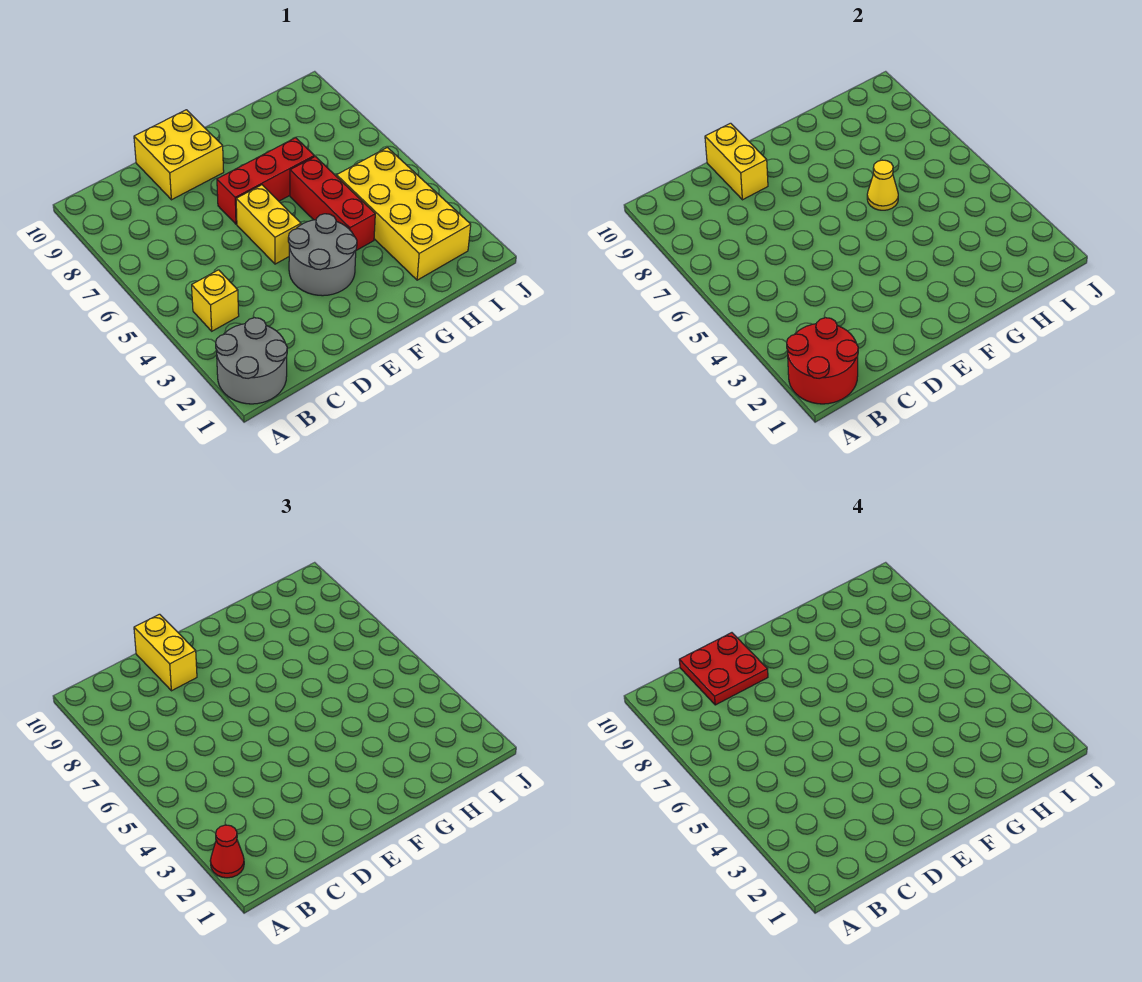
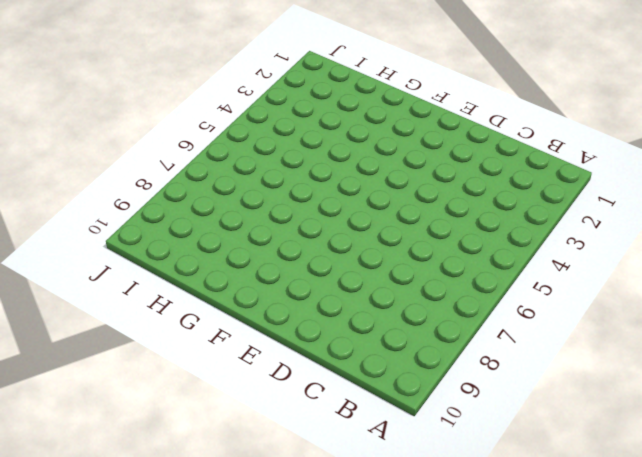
none -> grey round brick A1:B2 level 1
none -> yellow brick B4 level 1
none -> yellow brick D9:E10 level 1

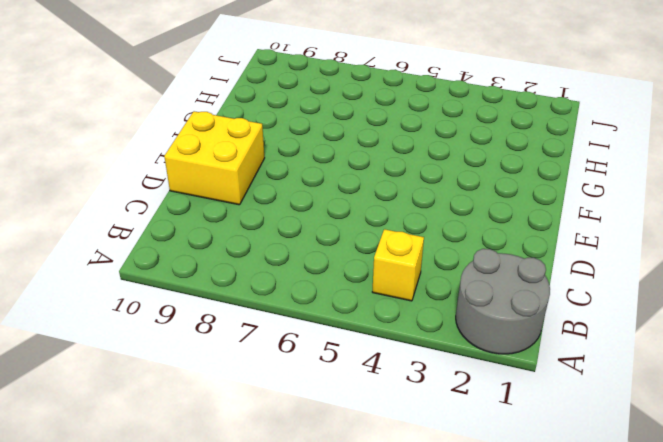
none -> grey round brick E3:F4 level 1
none -> yellow brick E5:E6 level 1
none -> red brick E7:G7 level 1

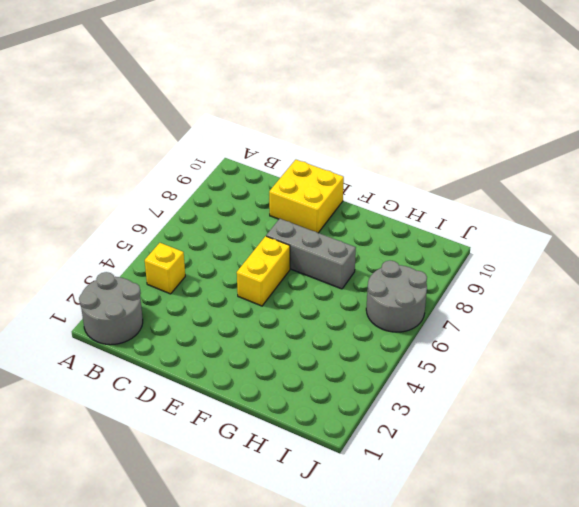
grey brick E7:G7 level 1 -> red brick E7:G7 level 1
grey round brick I6:J7 level 1 -> grey round brick E3:F4 level 1
none -> red brick G4:G6 level 1
none -> yellow brick H2:I5 level 1
none -> red round brick A1:B2 level 2

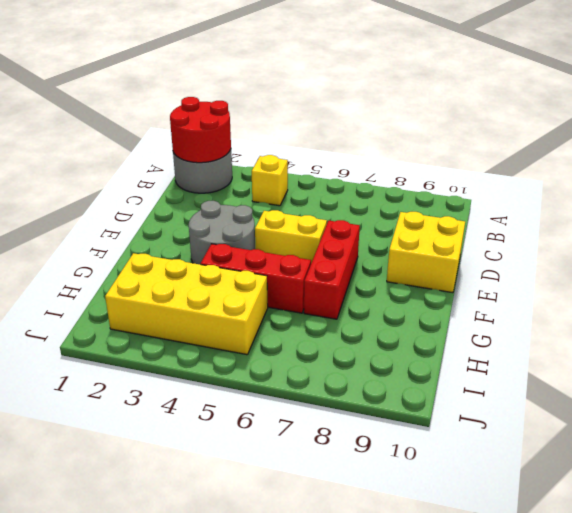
none -> yellow brick D9:D10 level 2
none -> yellow cone G6 level 2
none -> red cone A2 level 3

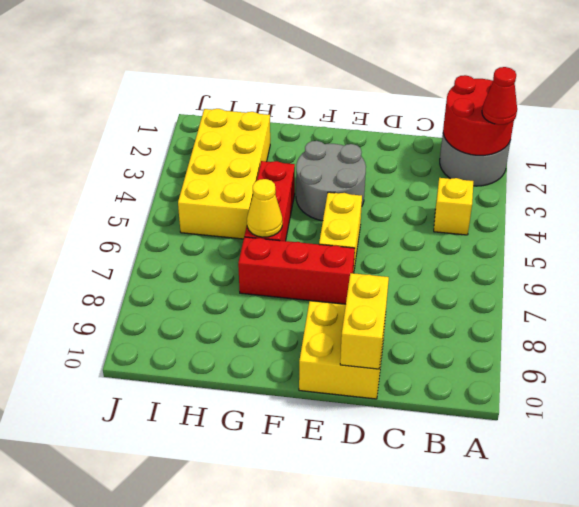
none -> yellow brick D9:D10 level 3
none -> red plate C9:D10 level 4

